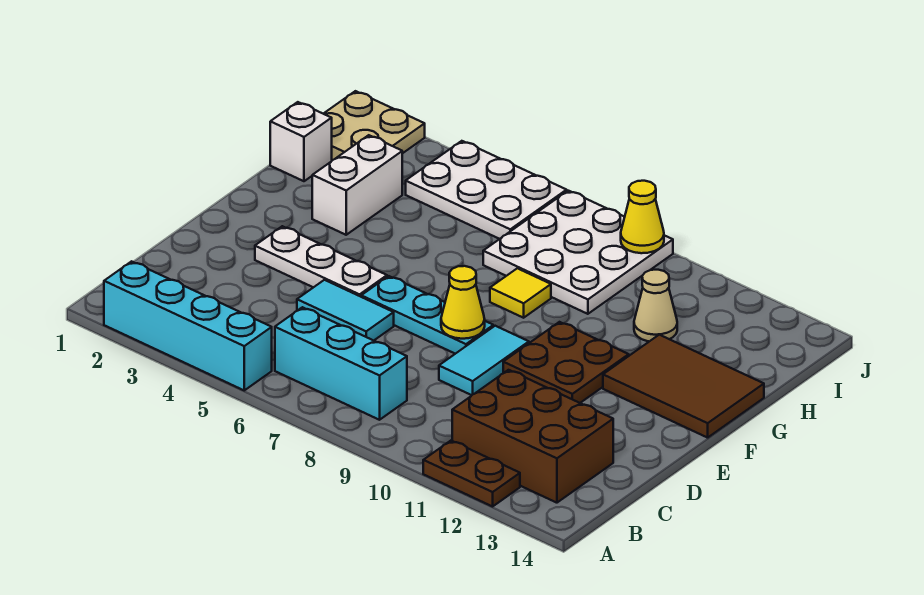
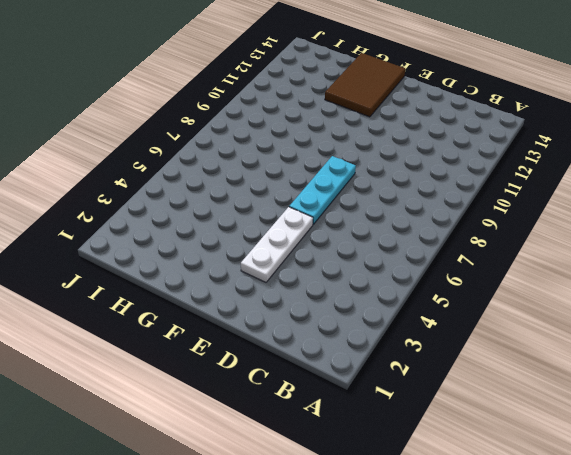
none -> cyan brick A2:A5 level 1
none -> brown plate A11:A12 level 1
none -> cyan brick B6:B8 level 1

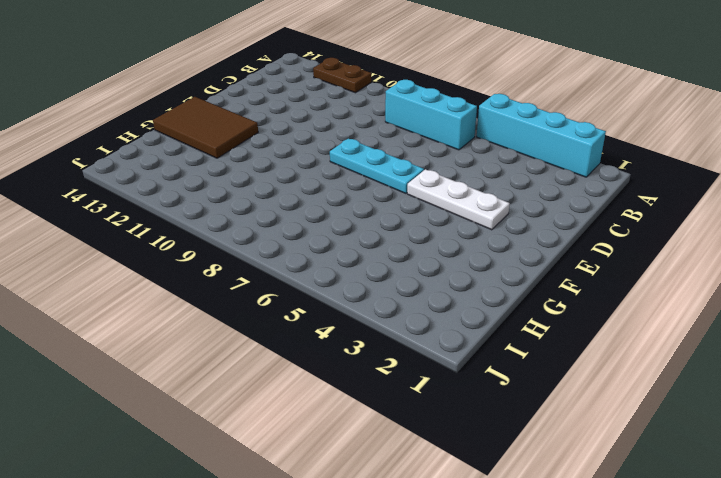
none -> brown brick B11:C13 level 1
none -> cyan tile D5:D6 level 1
none -> cyan tile D9:E9 level 1

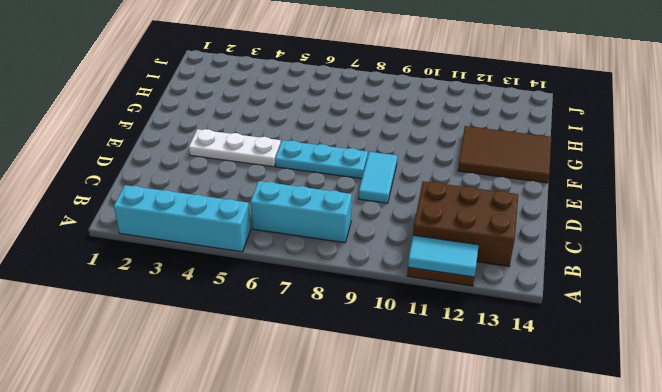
cyan tile A11:A12 level 2 -> cyan tile D5:D6 level 1
none -> brown plate E10:F11 level 1
none -> white brick G3:H3 level 1
none -> yellow tile G8 level 1

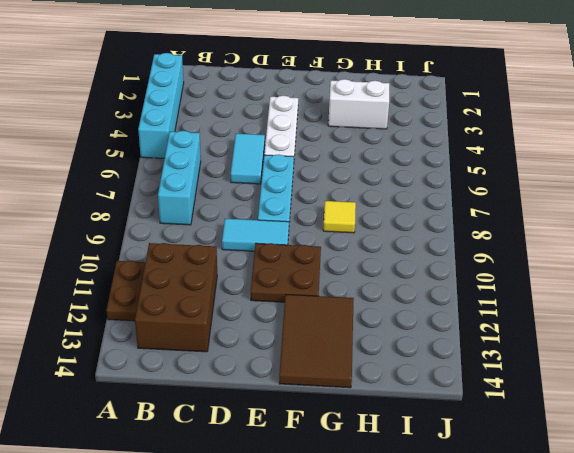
none -> white brick H1 level 1
none -> white plate H7:J9 level 1
none -> tan cone H11 level 1

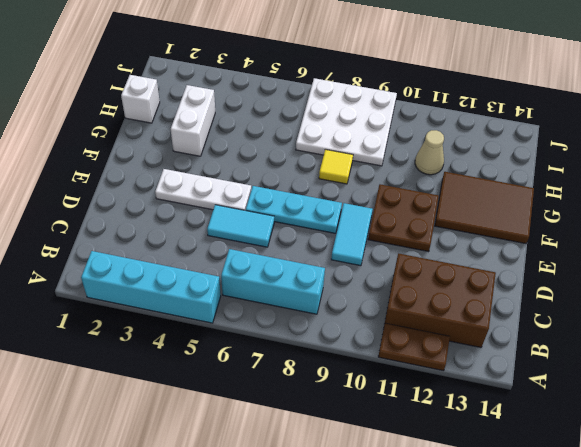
none -> tan plate I1:J2 level 1
none -> white plate I4:J6 level 1
none -> yellow cone E8 level 2

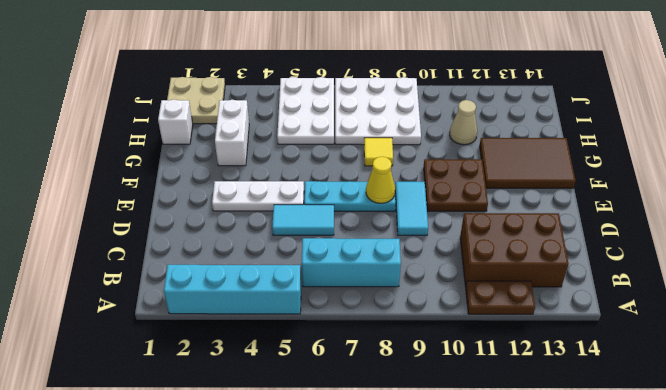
white plate H5:J6 level 1 -> white plate I4:J6 level 1
none -> yellow cone J9 level 2

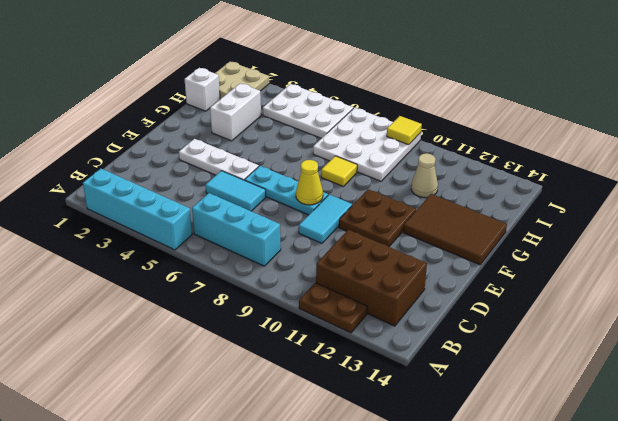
yellow tile J9 level 2 -> yellow cone J9 level 2

